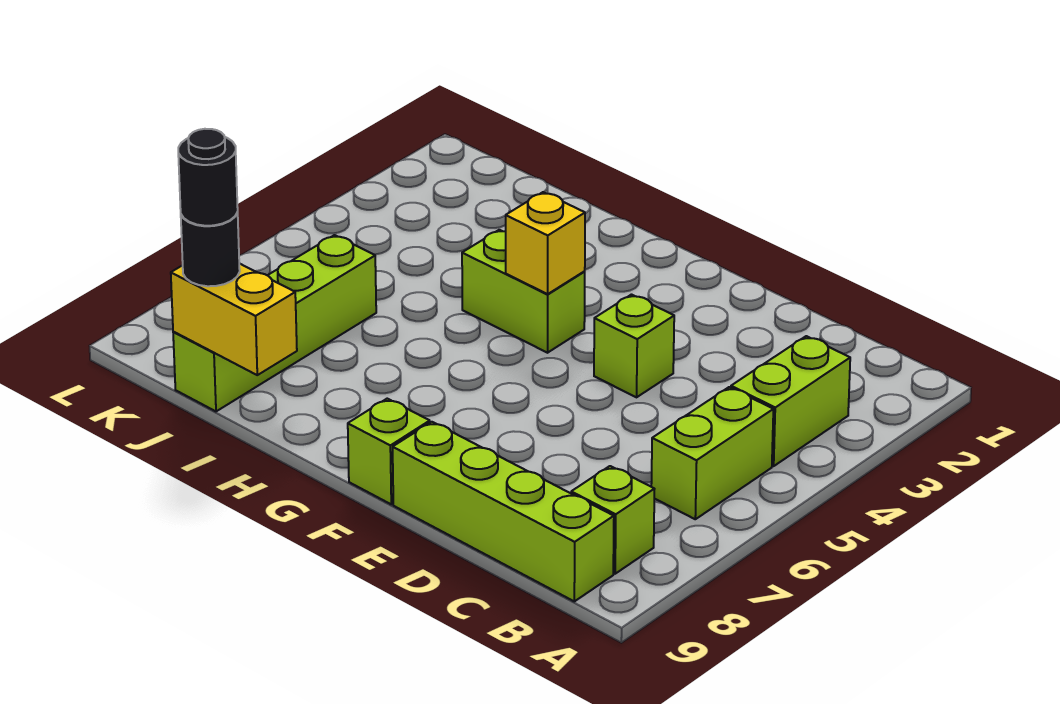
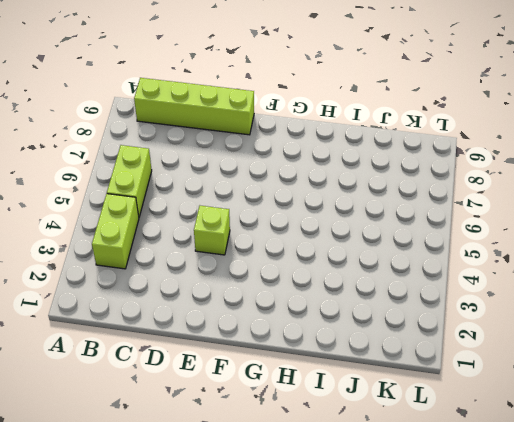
none -> lime brick B8 level 1
none -> lime brick F9 level 1
none -> lime brick G4:H4 level 1

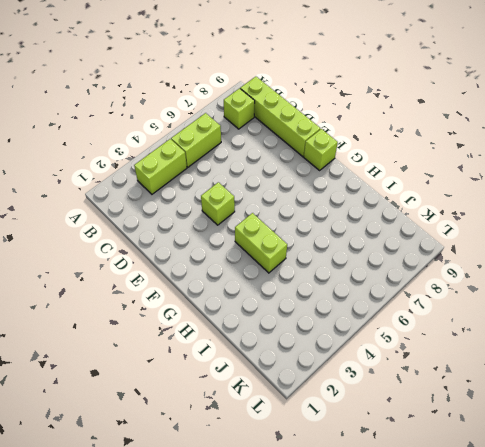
none -> lime brick J6:J9 level 1
none -> yellow brick G4 level 2
none -> yellow brick I9:J9 level 2

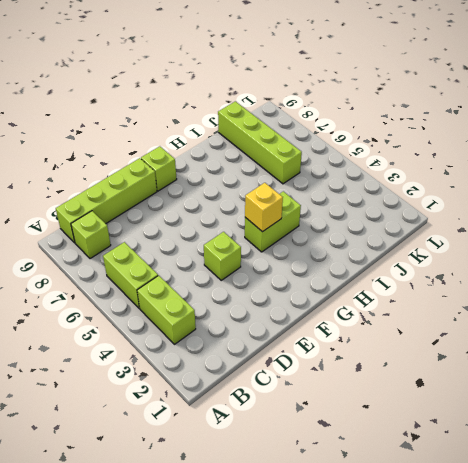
none -> yellow brick I9:J9 level 2
none -> black round brick J9 level 3
none -> black round brick J9 level 4

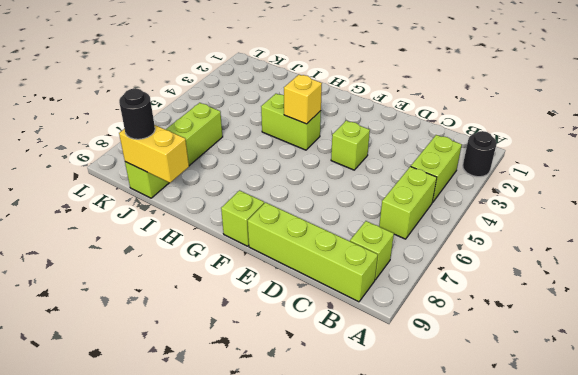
black round brick A2 level 1 -> black round brick J9 level 4

